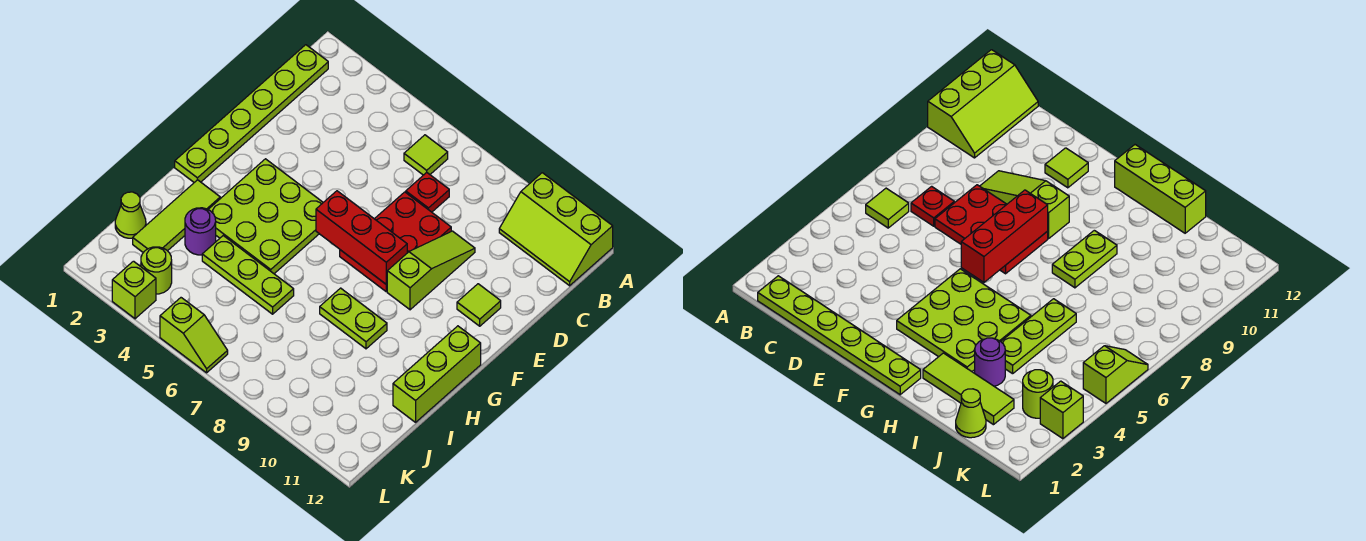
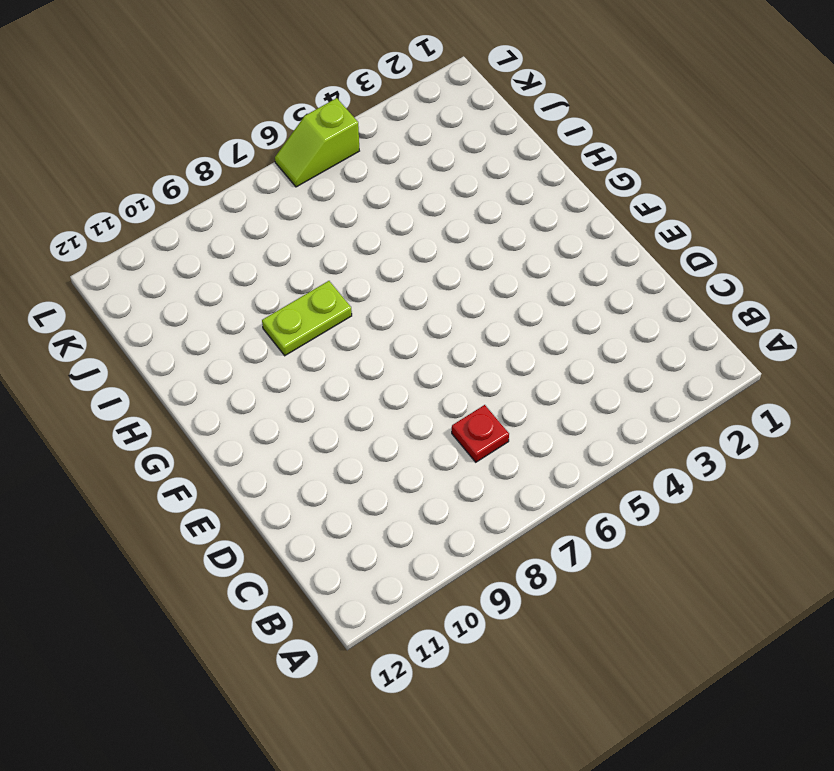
none -> lime slope A10:B12 level 1 top A
none -> lime plate B1:G1 level 1
none -> lime tile B6 level 1

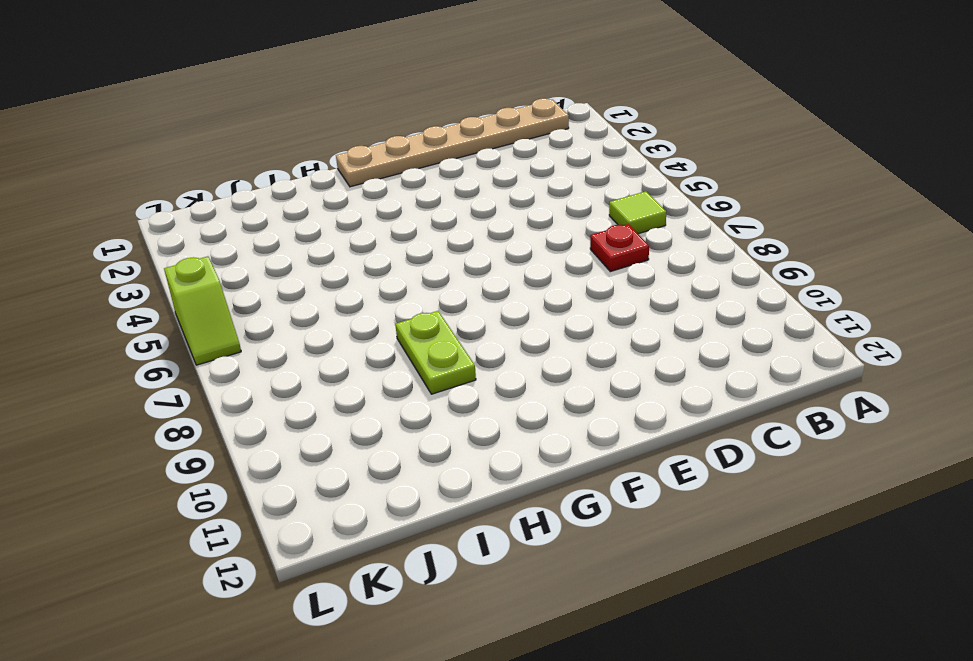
tan plate B1:G1 level 1 -> lime plate B1:G1 level 1
none -> lime slope A10:B12 level 1 top A
none -> red plate D7:F8 level 1
none -> lime slope D9:F9 level 1 top F

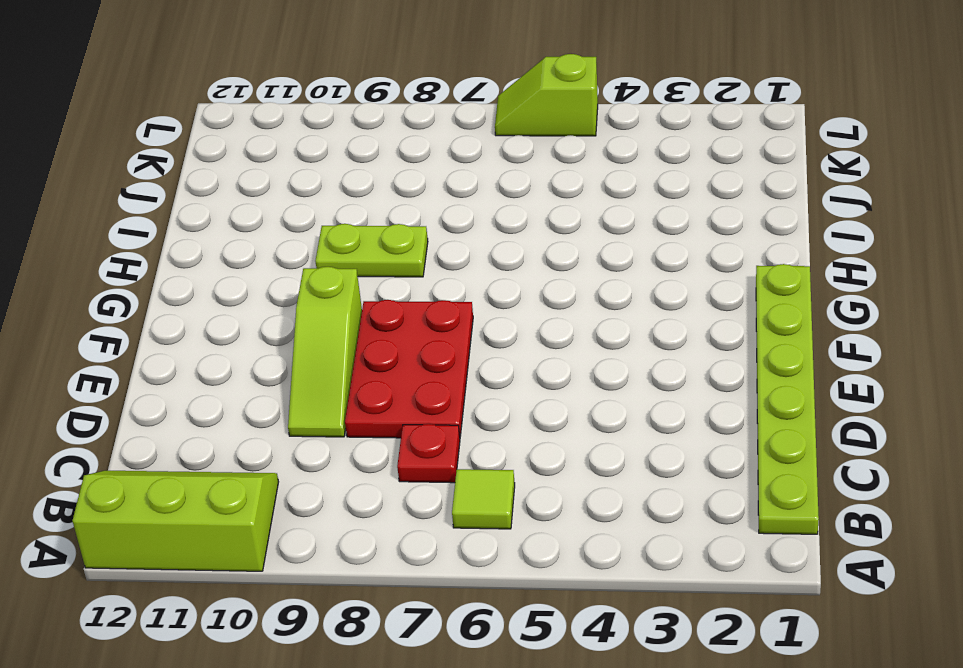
none -> lime tile E11 level 1
none -> lime plate F3:H5 level 1
none -> lime brick G12:I12 level 1

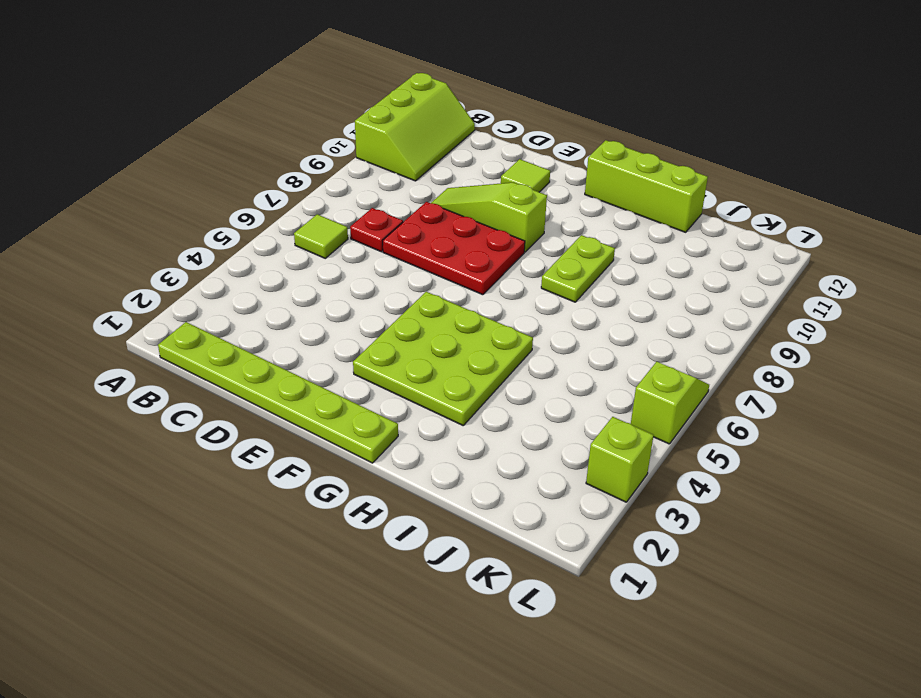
none -> lime tile H2:J2 level 1
none -> purple round brick I3 level 1
none -> lime plate I4:I6 level 1

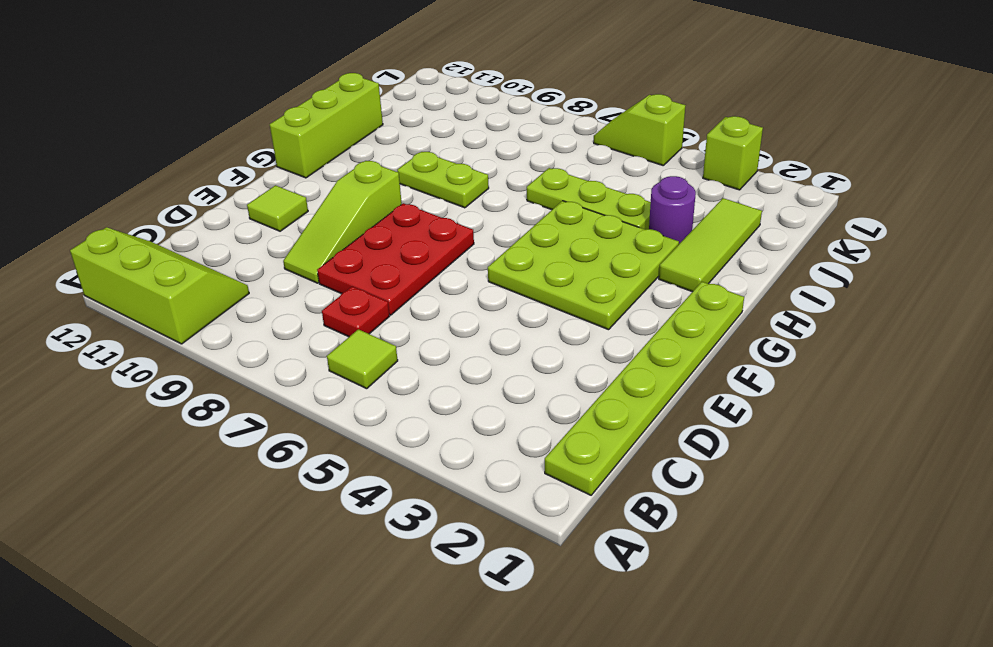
none -> lime cone J1 level 1
none -> lime round brick K3 level 1
none -> red brick F6:F8 level 2

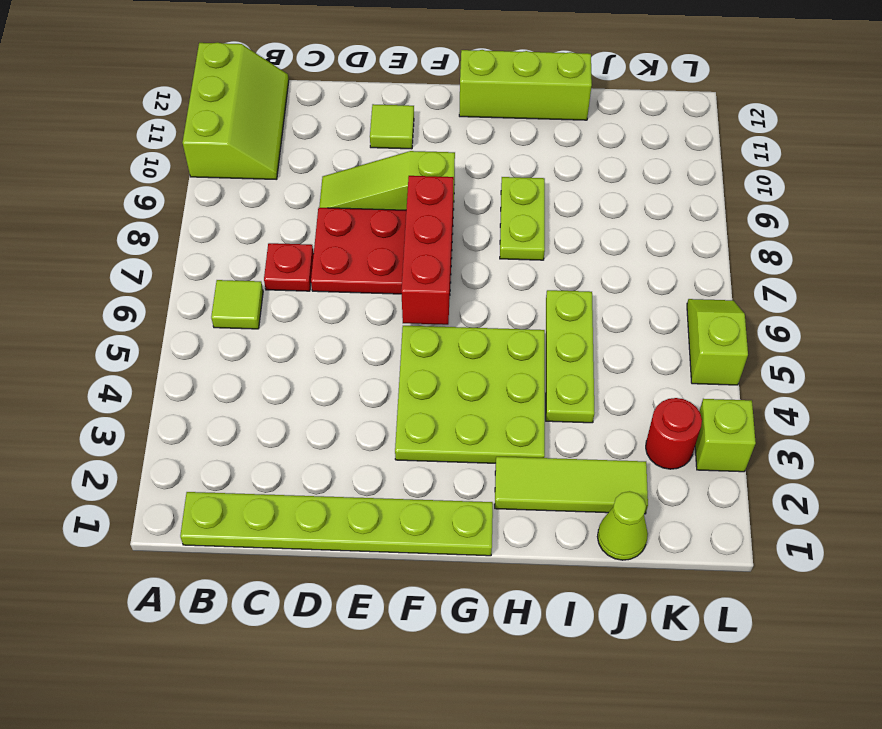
red round brick K3 level 1 -> lime round brick K3 level 1
none -> purple round brick I3 level 1

